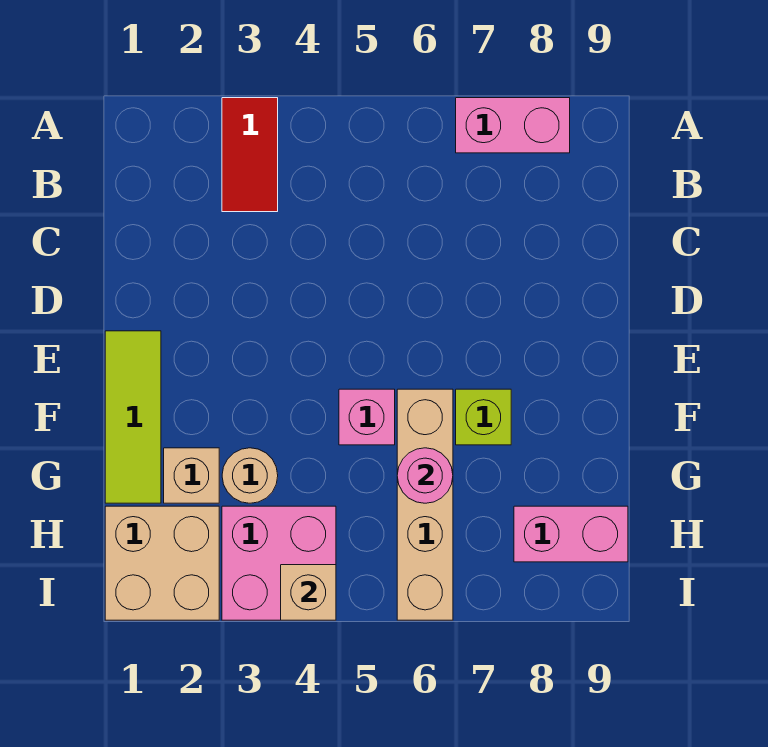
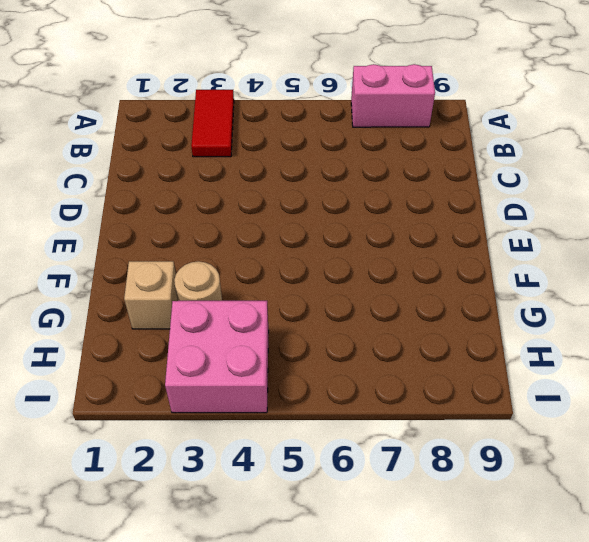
none -> lime tile E1:G1 level 1
none -> pink brick F5 level 1
none -> tan brick F6:I6 level 1

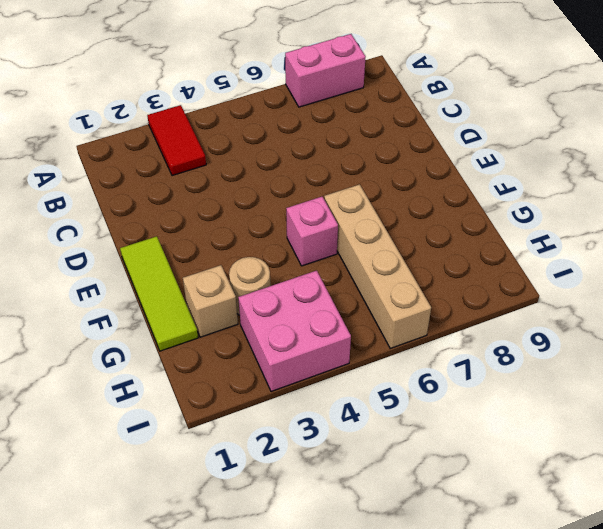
none -> lime brick F7 level 1
none -> tan brick H1:I2 level 1
none -> pink brick H8:H9 level 1

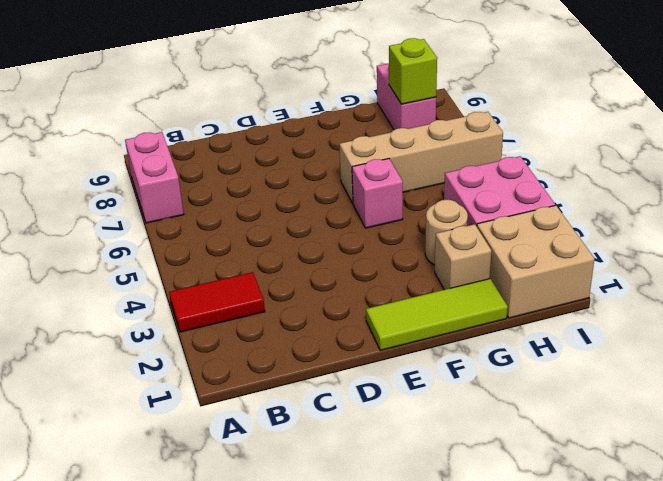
lime brick H8 level 2 -> lime brick F7 level 1
none -> pink round brick G6 level 2
none -> tan brick I4 level 2

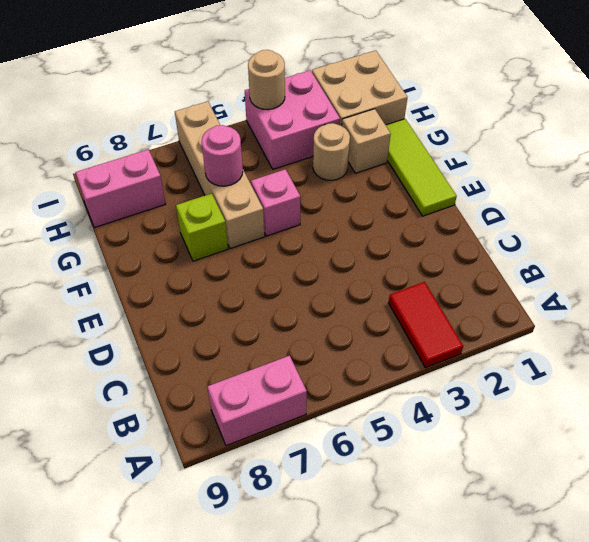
tan round brick I4 level 2 -> tan brick I4 level 2

